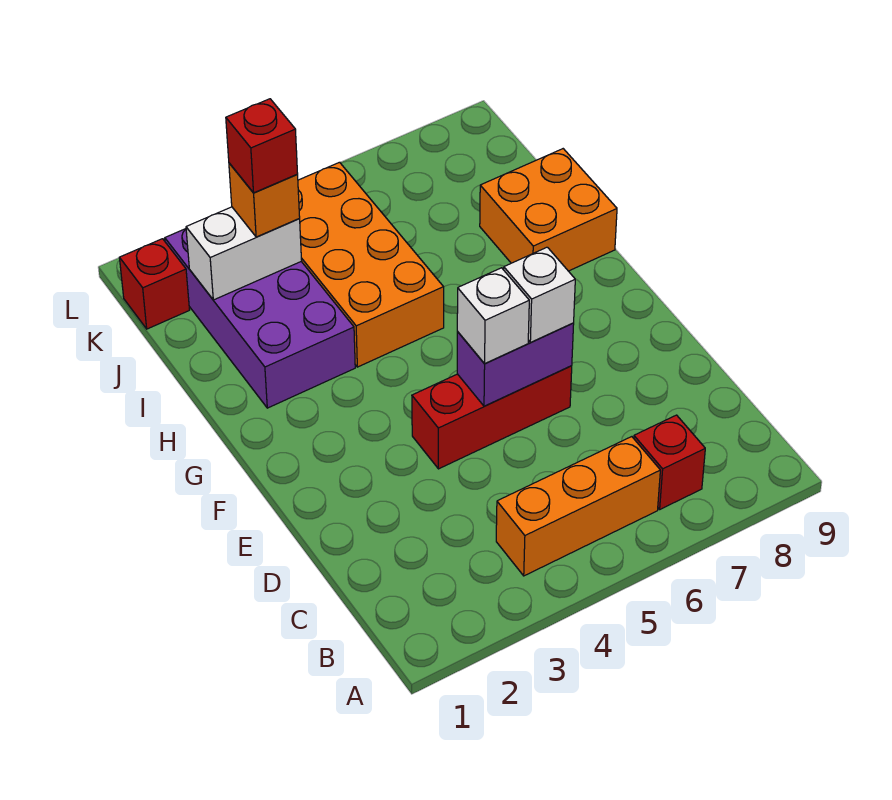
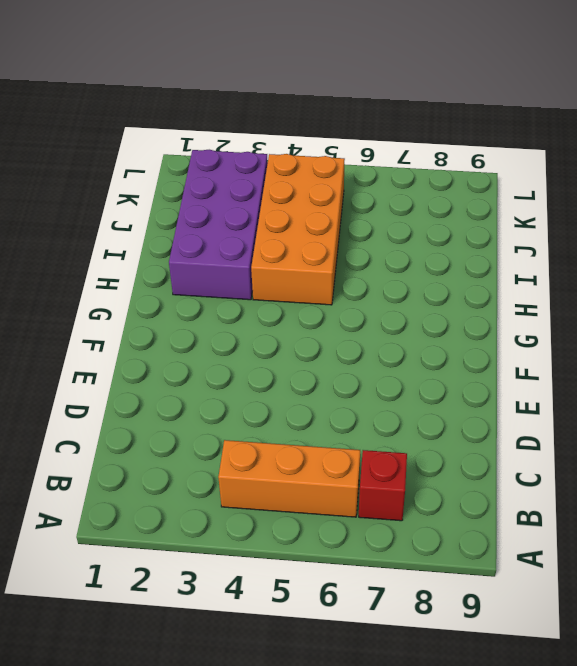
none -> red brick E4:E6 level 1
none -> orange brick H8:I9 level 1
none -> red brick K1 level 1

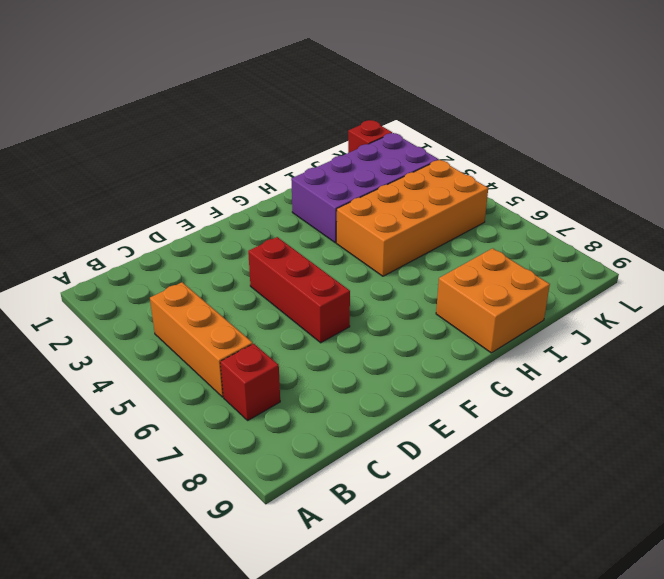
none -> purple brick E5:E6 level 2
none -> white brick J2:J3 level 2
none -> white brick E5 level 3

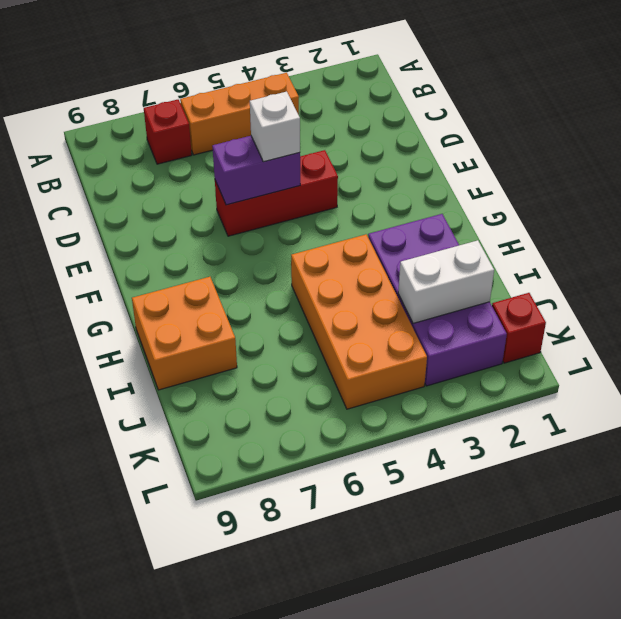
none -> white brick E6 level 3
none -> orange brick J3 level 3
none -> red brick J3 level 4

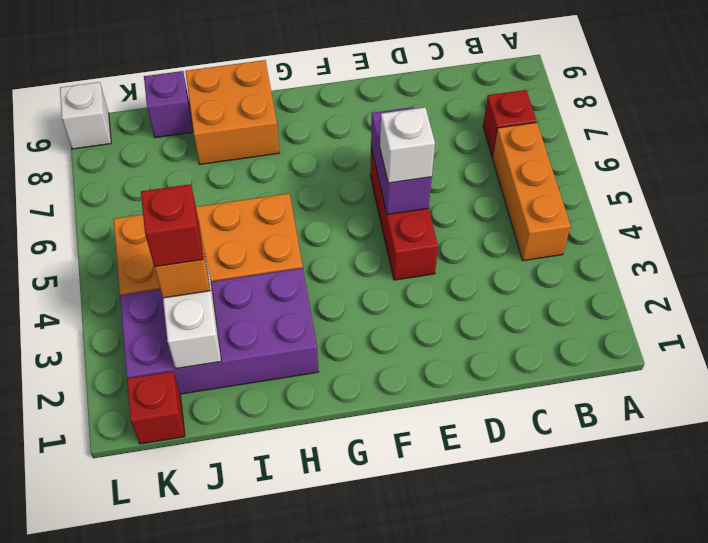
purple brick J9 level 1 -> none
white brick L9 level 1 -> white brick E6 level 3

